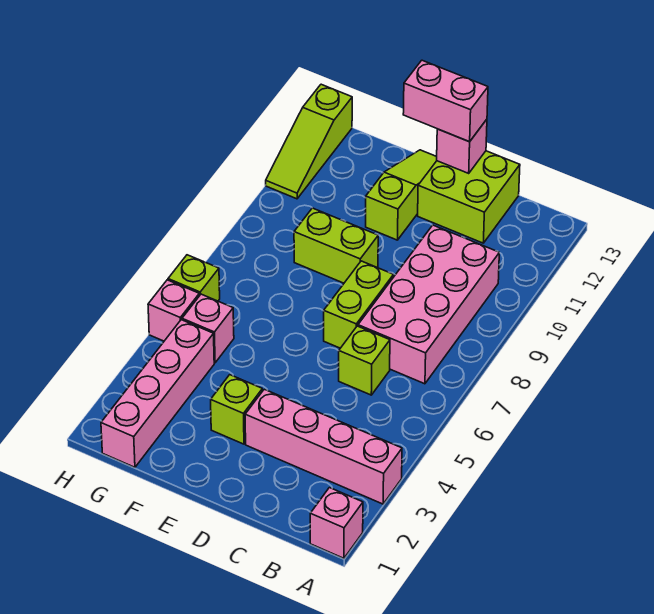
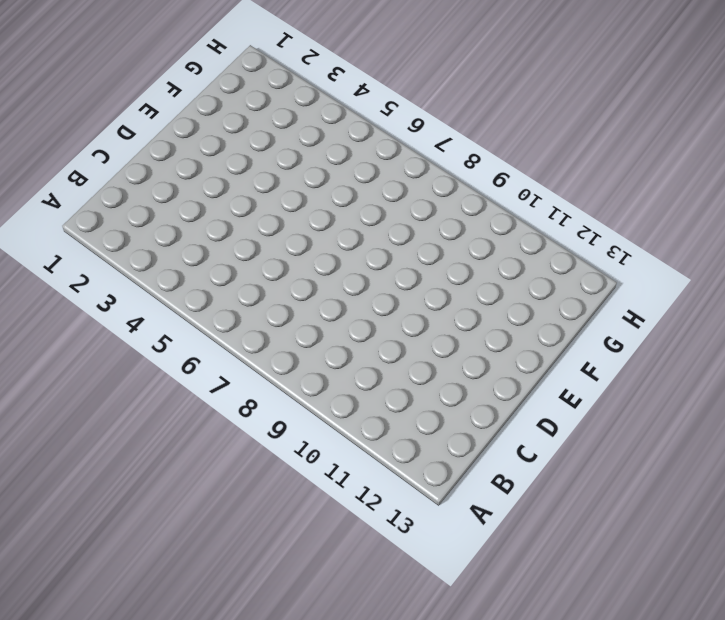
none -> pink brick A1 level 1
none -> pink brick A3:D3 level 1
none -> pink brick B7:C10 level 1

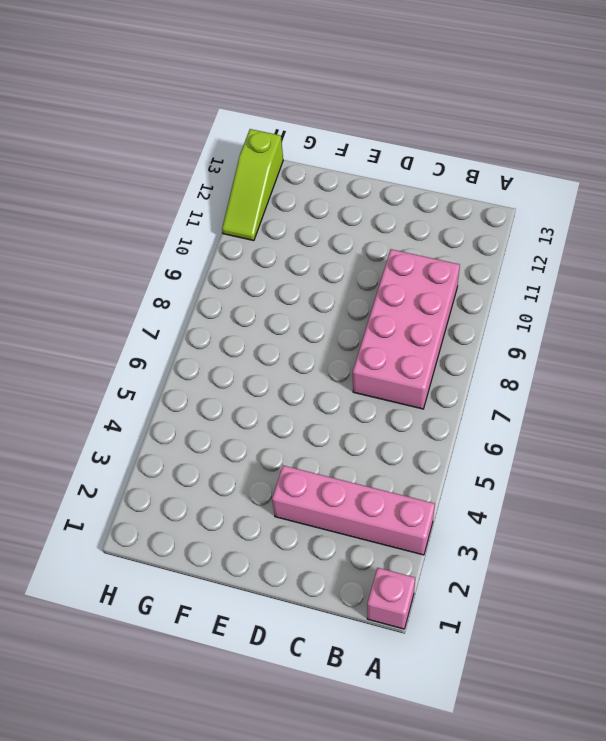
none -> lime brick C6 level 1
none -> lime brick C12:D13 level 1
none -> lime brick D7:D8 level 1

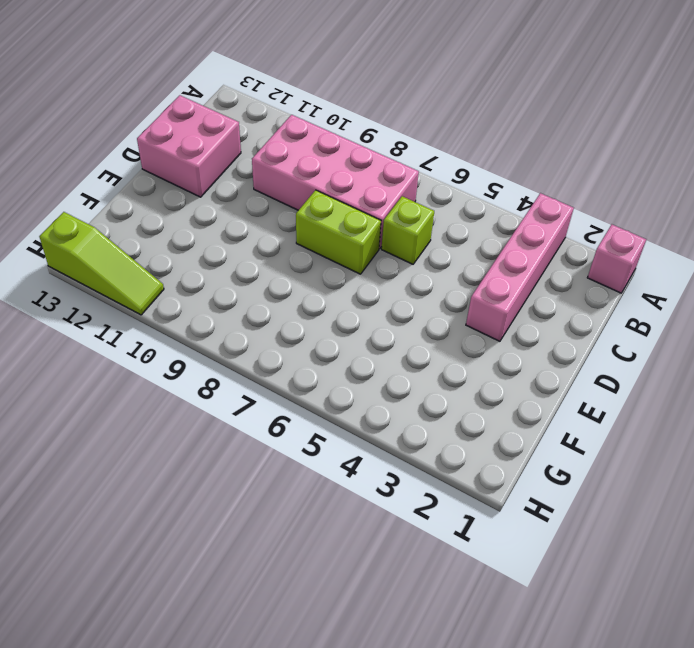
pink brick C12:D13 level 1 -> lime brick C12:D13 level 1
none -> lime brick E3 level 1
none -> lime brick E9:F9 level 1
none -> lime slope E11:E13 level 1 top 11

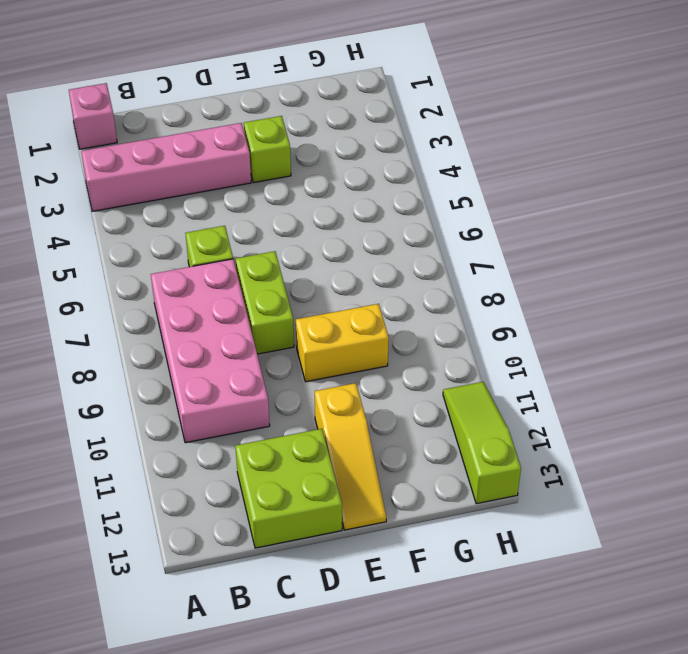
yellow brick E9:F9 level 1 -> lime brick E9:F9 level 1
yellow slope E11:E13 level 1 top 11 -> lime slope E11:E13 level 1 top 11
none -> pink brick G1:G4 level 1
none -> pink brick G5 level 1
none -> pink brick H5 level 1

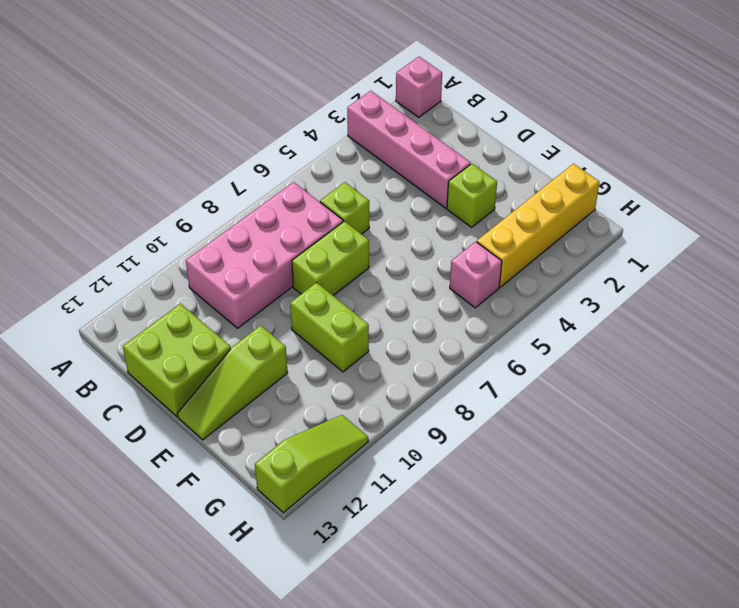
yellow brick G1:G4 level 1 -> pink brick G1:G4 level 1
none -> pink brick H5 level 1
none -> lime brick H6 level 1
none -> pink brick D13 level 2

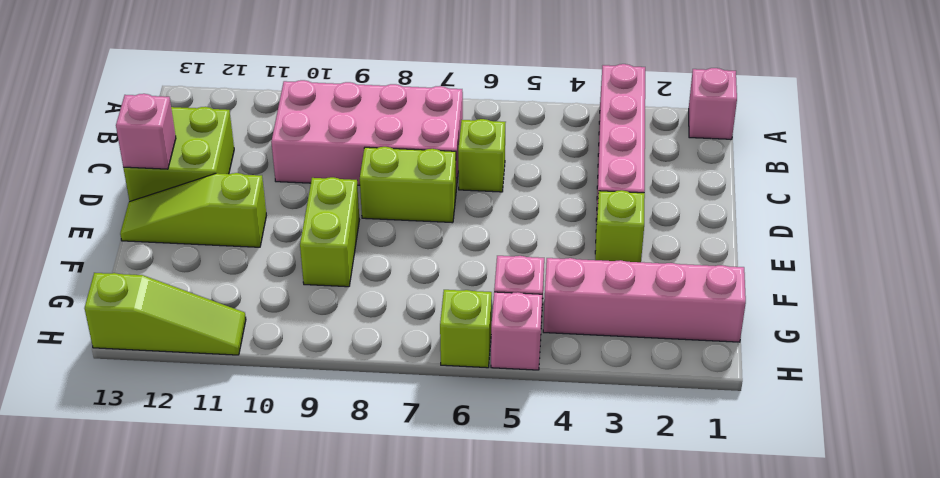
none -> pink brick D13:E13 level 3

